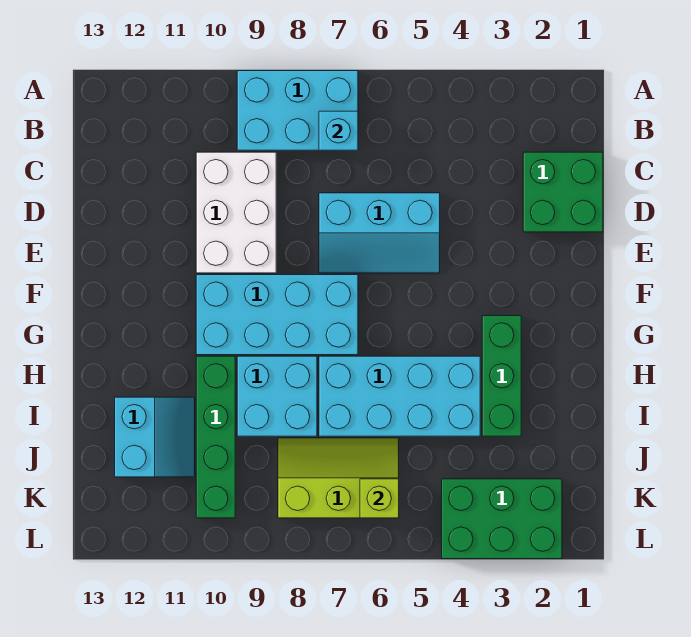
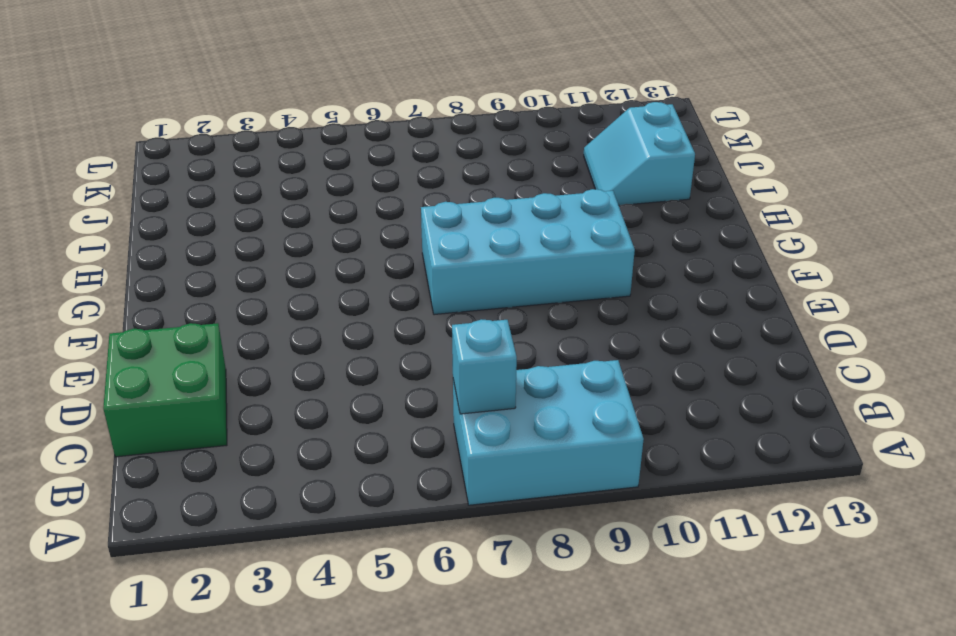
none -> white brick C9:E10 level 1
none -> cyan slope D5:E7 level 1 top D
none -> green brick G3:I3 level 1

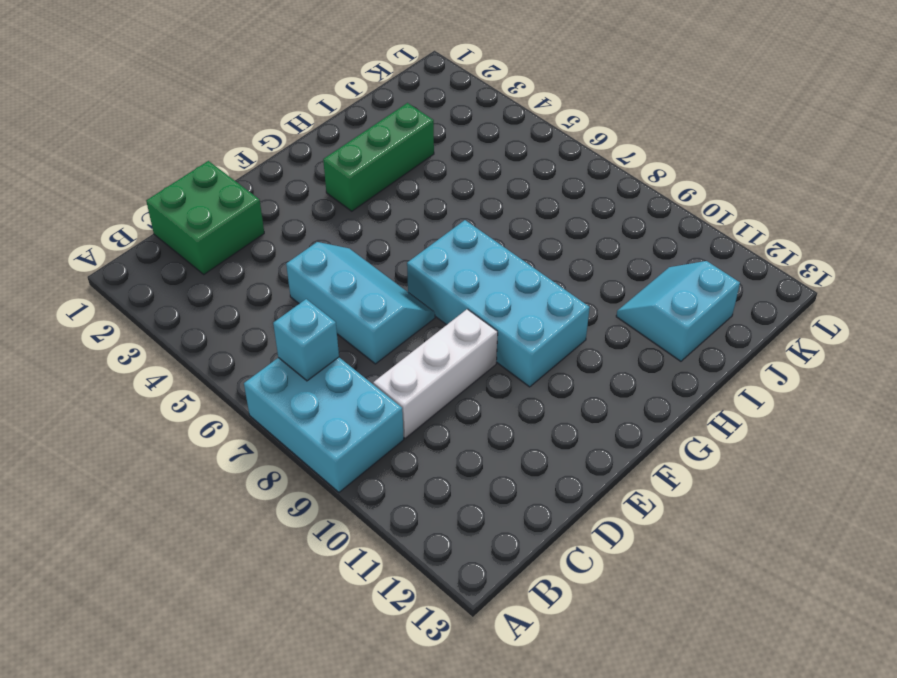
white brick C9:E9 level 1 -> white brick C9:E10 level 1
none -> cyan brick H4:I7 level 1
none -> cyan brick H8:I9 level 1
none -> green brick H10:K10 level 1

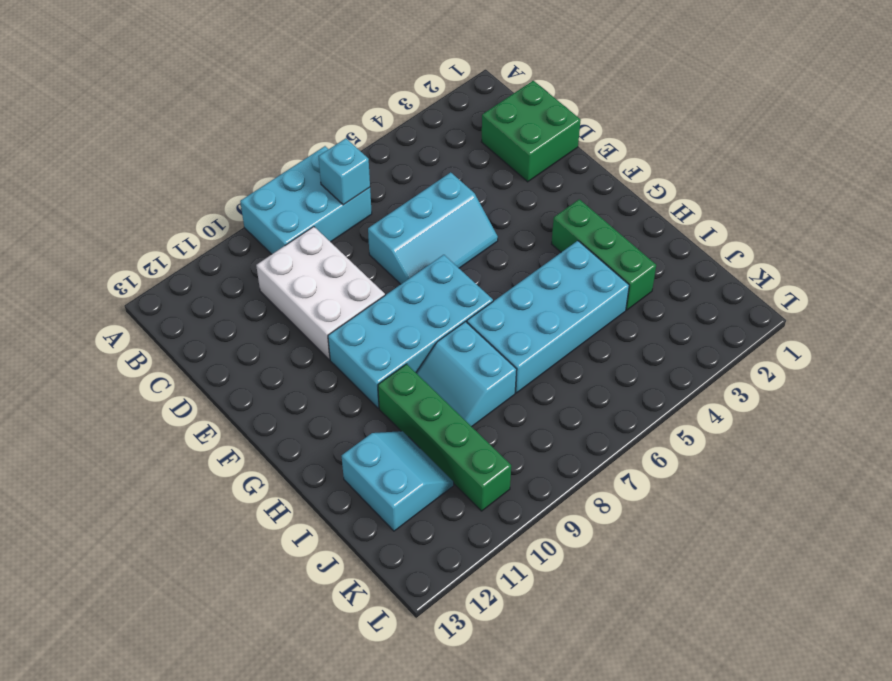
cyan slope H8:I9 level 1 top 8 -> cyan brick H8:I9 level 1
none -> lime slope J6:K8 level 1 top K
none -> green brick K2:L4 level 1
none -> lime brick K6 level 2

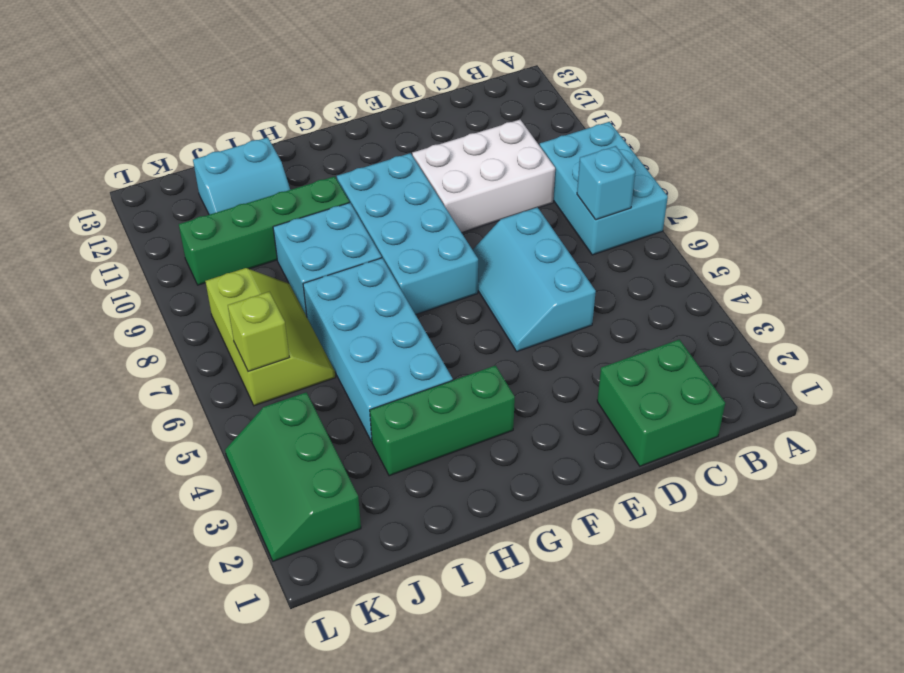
green slope K2:L4 level 1 top K -> green brick K2:L4 level 1

